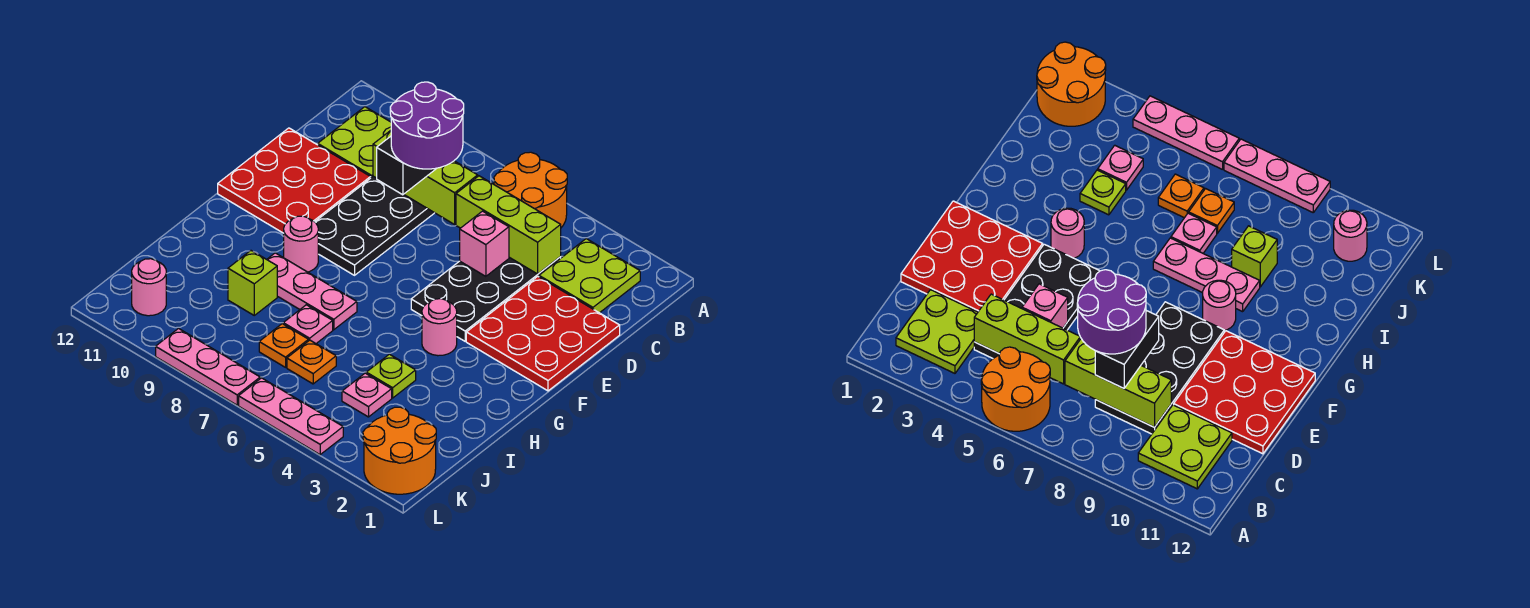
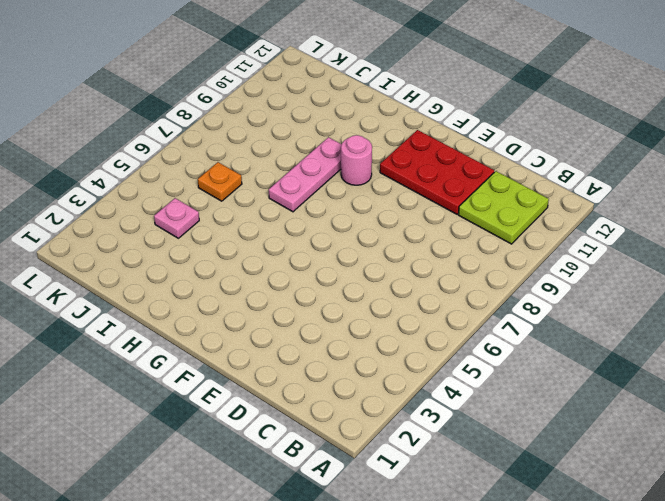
red plate D10:F11 level 1 -> red plate D10:F12 level 1
none -> orange round brick A5:B6 level 1
none -> lime plate B2:C3 level 1
none -> black plate C4:F5 level 1

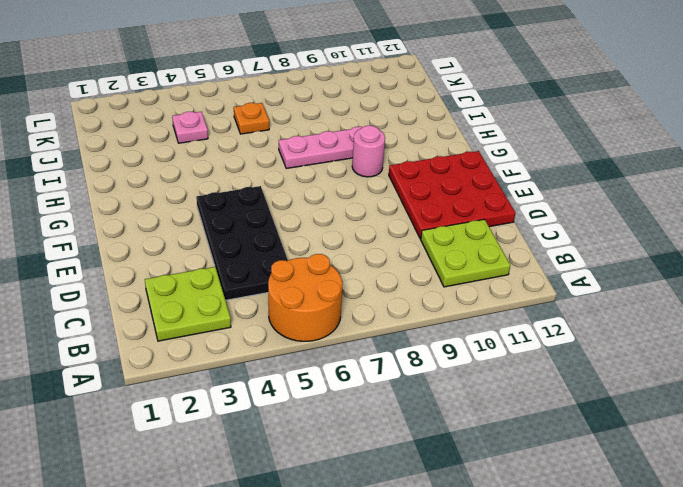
none -> black plate C8:F9 level 1
none -> red plate D1:F3 level 1
none -> pink round brick G4 level 1

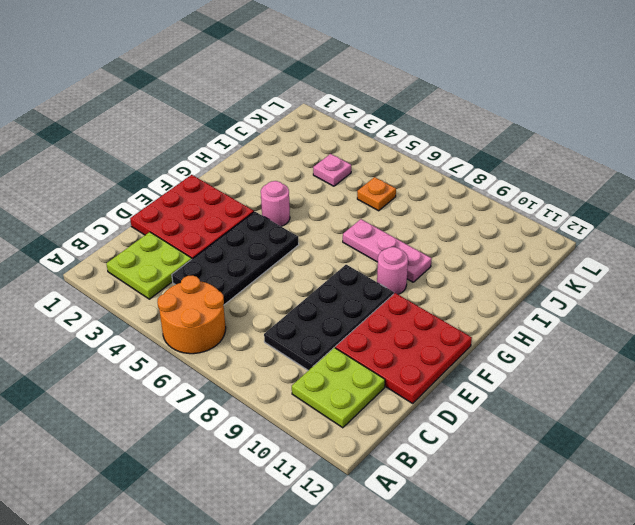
none -> lime plate I4 level 1
none -> pink plate I7 level 1
none -> lime brick I9 level 1

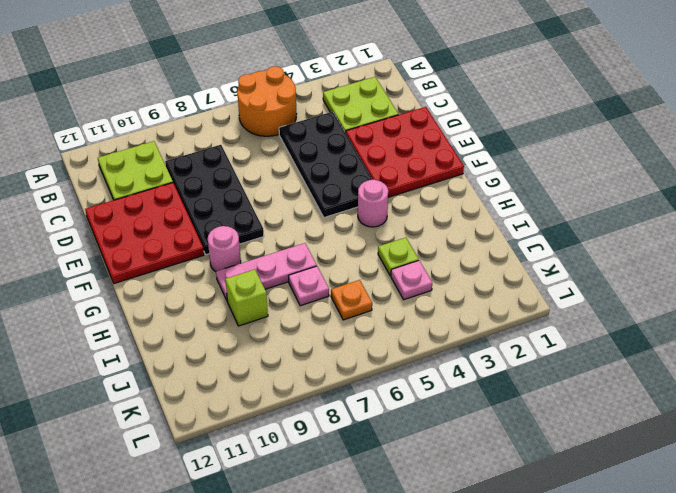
none -> orange plate J7 level 1
none -> orange round brick K1:L2 level 1
none -> pink round brick K11 level 1

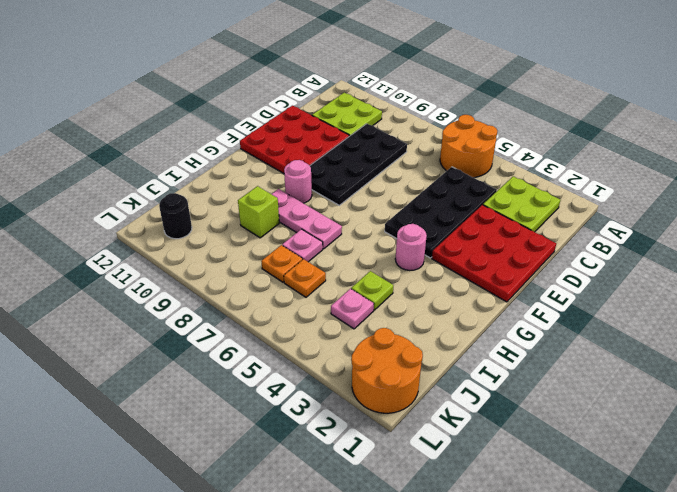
black round brick K11 level 1 -> pink round brick K11 level 1
none -> pink plate L4:L6 level 1
none -> pink plate L7:L9 level 1
none -> lime brick C4:C6 level 2

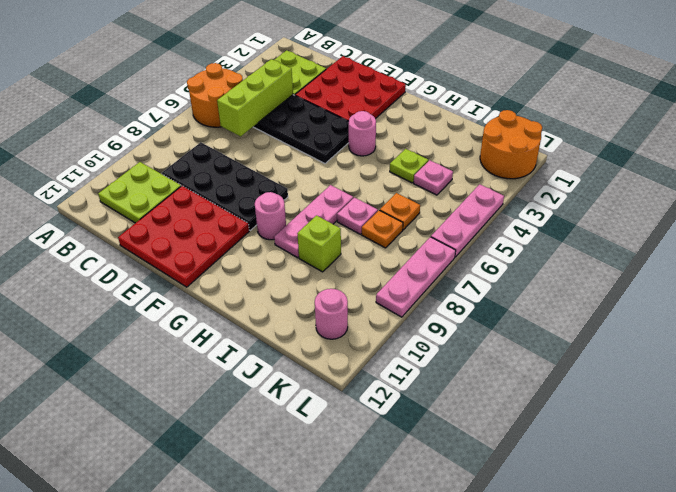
none -> lime brick C7:C9 level 2
none -> pink brick D5 level 2
none -> black brick C8:D8 level 3

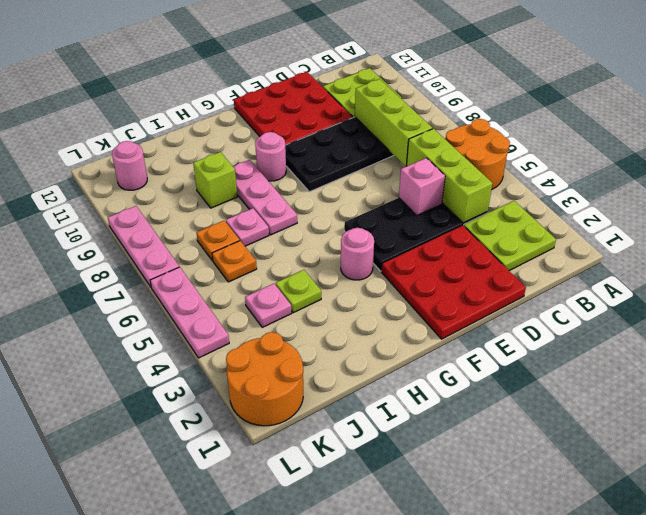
none -> black brick C8:D8 level 3
none -> purple round brick C7:D8 level 4

